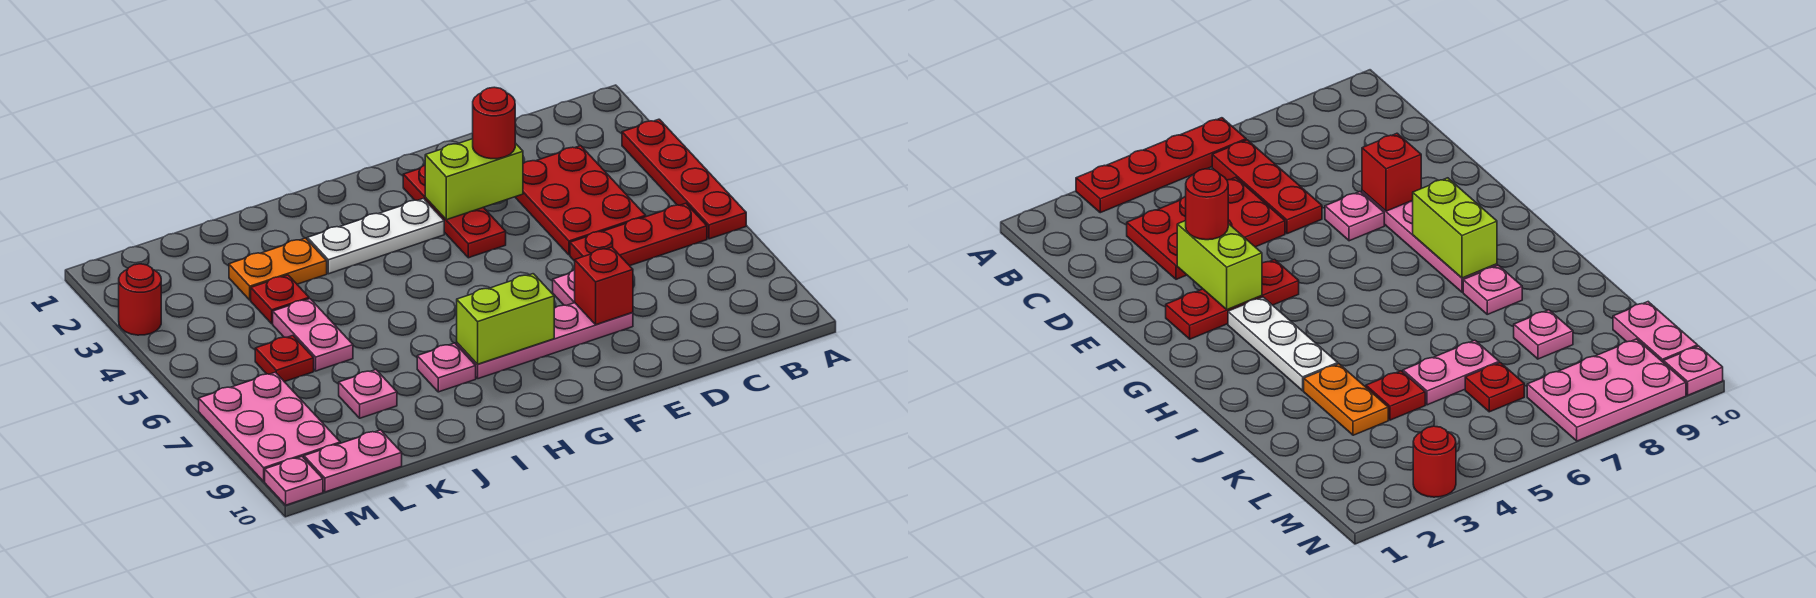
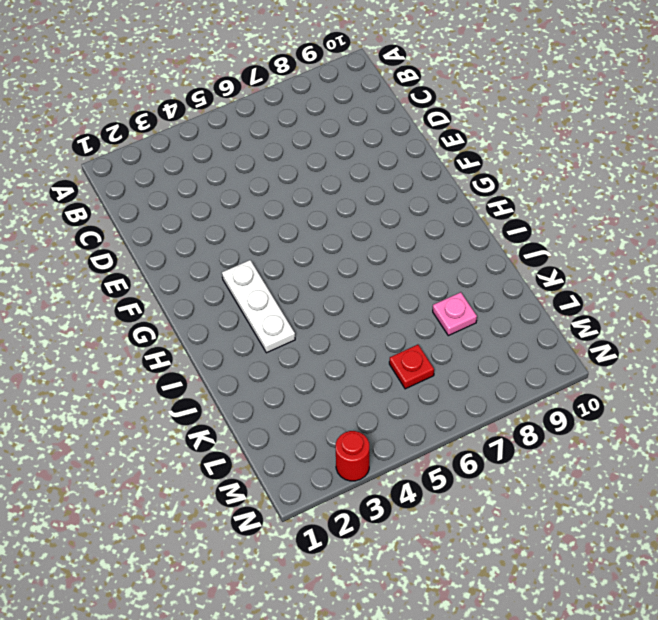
none -> red plate A3:A6 level 1
none -> red plate B6:D6 level 1
none -> red plate C3:D5 level 1

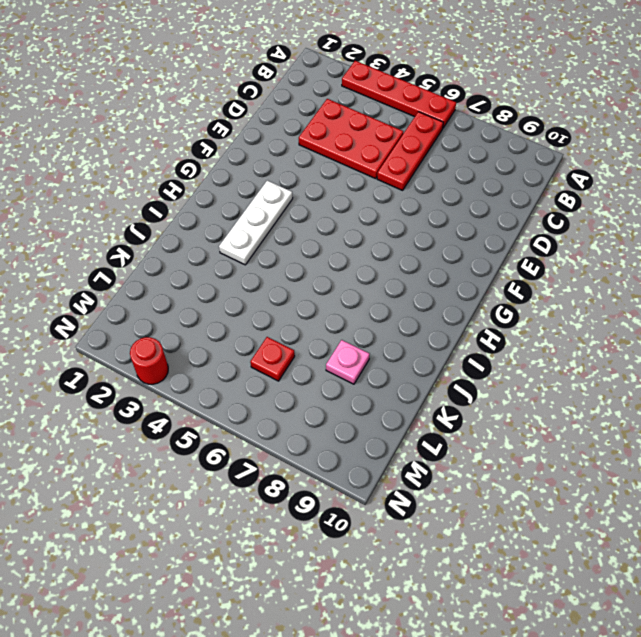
none -> pink plate E7 level 1
none -> pink plate E8:H8 level 1
none -> red plate F2:F4 level 1

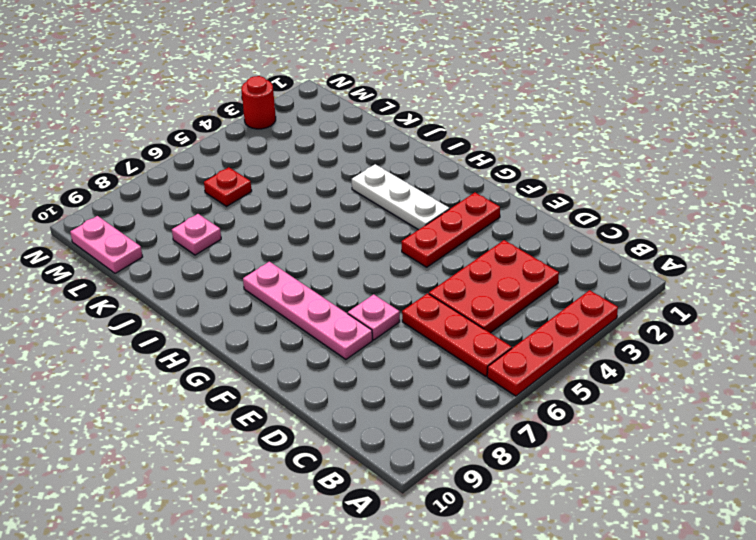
none -> pink plate I8 level 1
none -> orange plate J3:K3 level 1
none -> red plate K4 level 1

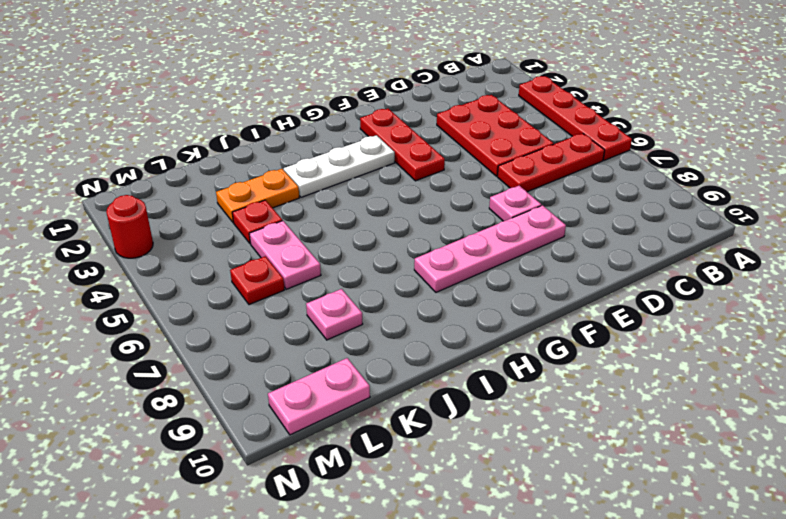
none -> pink plate I8 level 1
none -> pink plate M7:N9 level 1
none -> pink plate N10 level 1

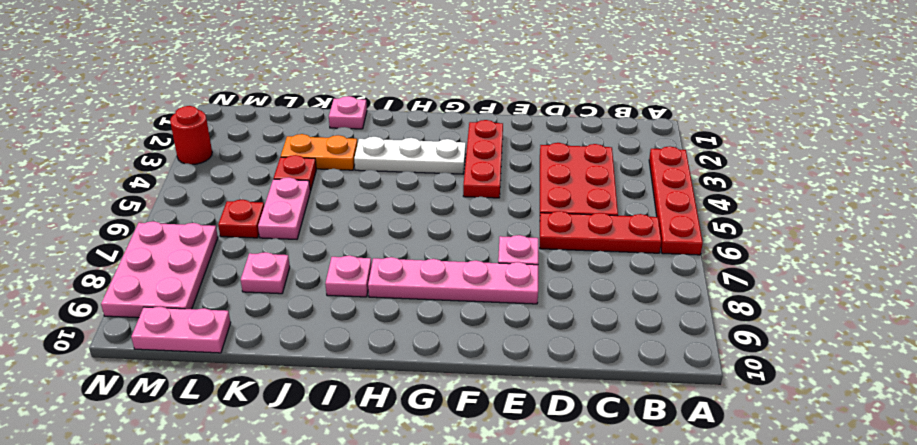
pink plate J1 level 1 -> pink plate N10 level 1
none -> lime brick E3:F3 level 2
none -> red brick E8 level 2
none -> lime brick G8:H8 level 2

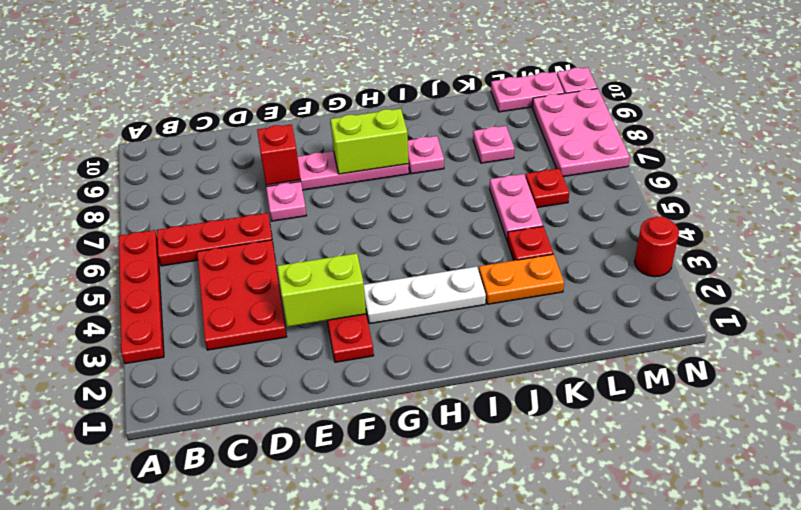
none -> red round brick E3 level 3

